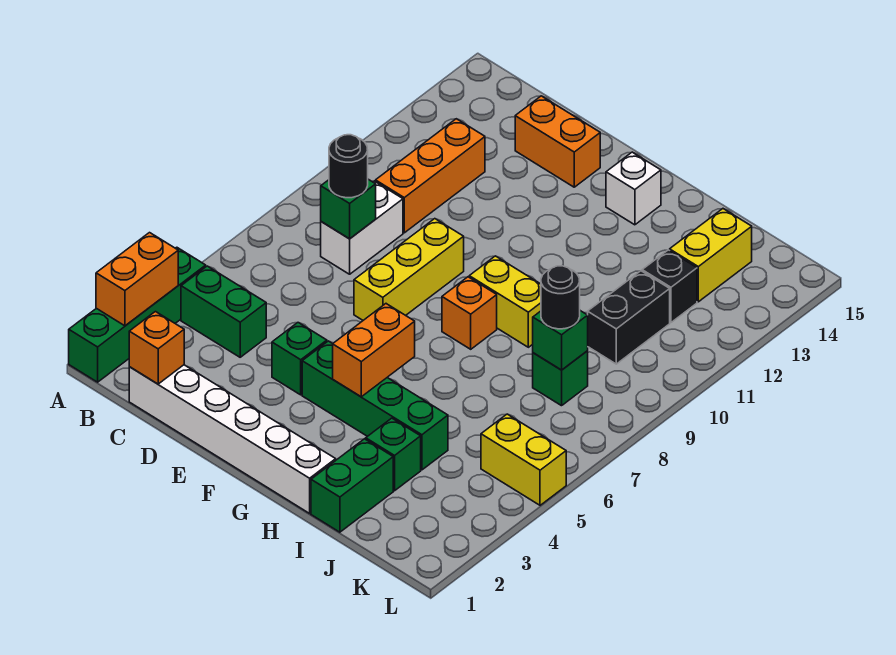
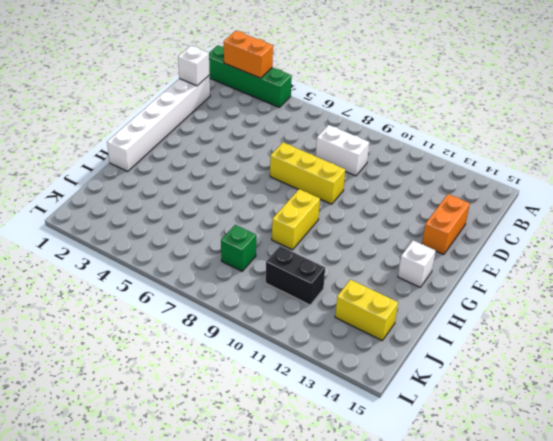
white brick C1 level 2 -> orange brick C1 level 2
none -> green brick B4:C4 level 1
none -> orange brick C10:C12 level 1
none -> green brick E4 level 1

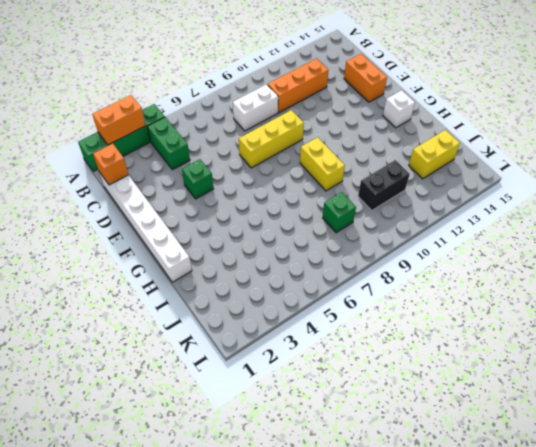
none -> green brick F4:I4 level 1
none -> orange brick G8 level 1
none -> green brick I1:I2 level 1

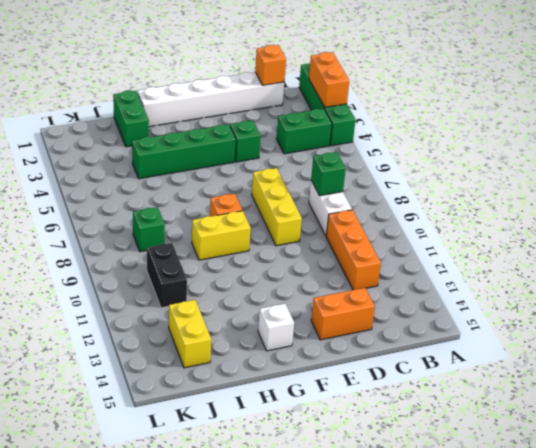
none -> green brick I3 level 1
none -> black brick J12 level 1
none -> yellow brick K5:L5 level 1

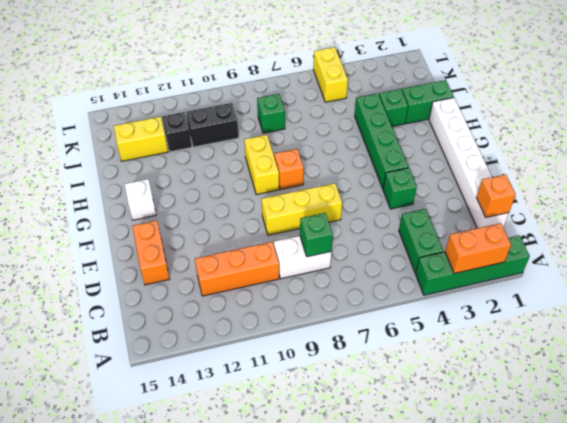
none -> orange brick G4:G5 level 2
none -> green brick J8 level 2
none -> black round brick C8 level 3

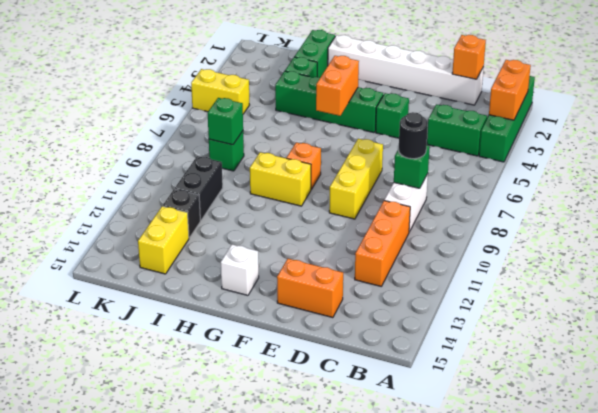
none -> black round brick J8 level 3

